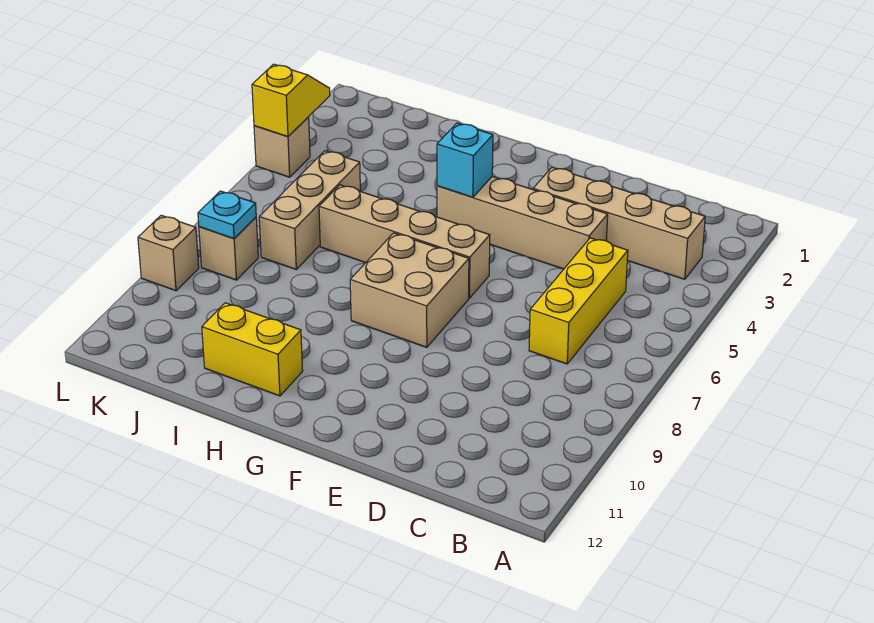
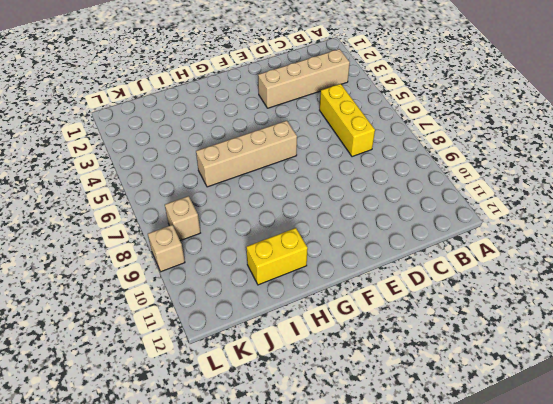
none -> tan brick D4:G4 level 1
none -> tan brick F7:G8 level 1
none -> tan brick J5:J7 level 1

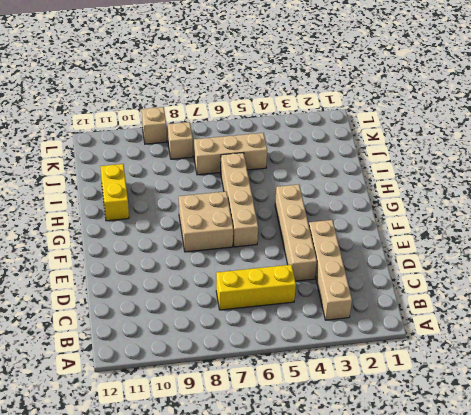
none -> tan brick L4 level 1
none -> cyan brick G4 level 2
none -> cyan plate K8 level 2

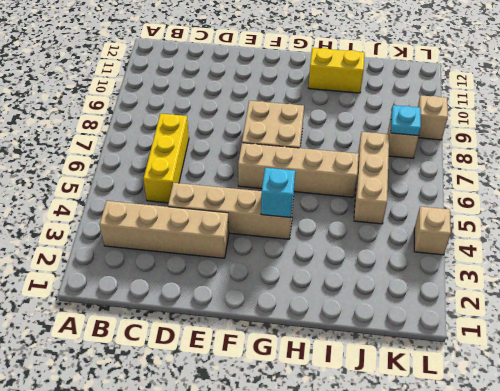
none -> yellow slope L3:L4 level 2 top 4

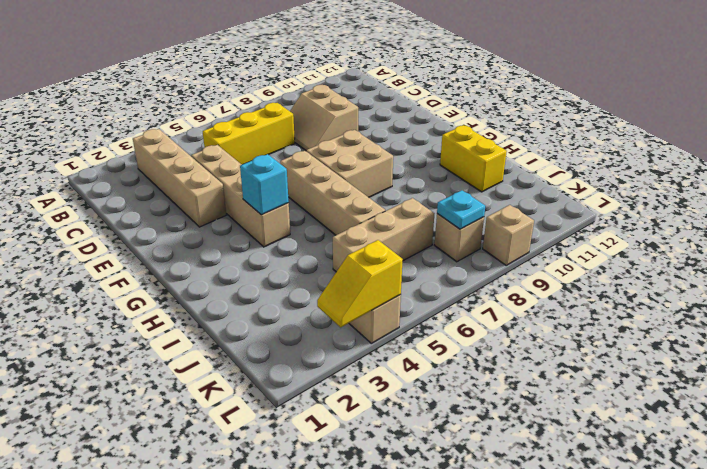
tan slope C8:D9 level 1 top 9 -> none

